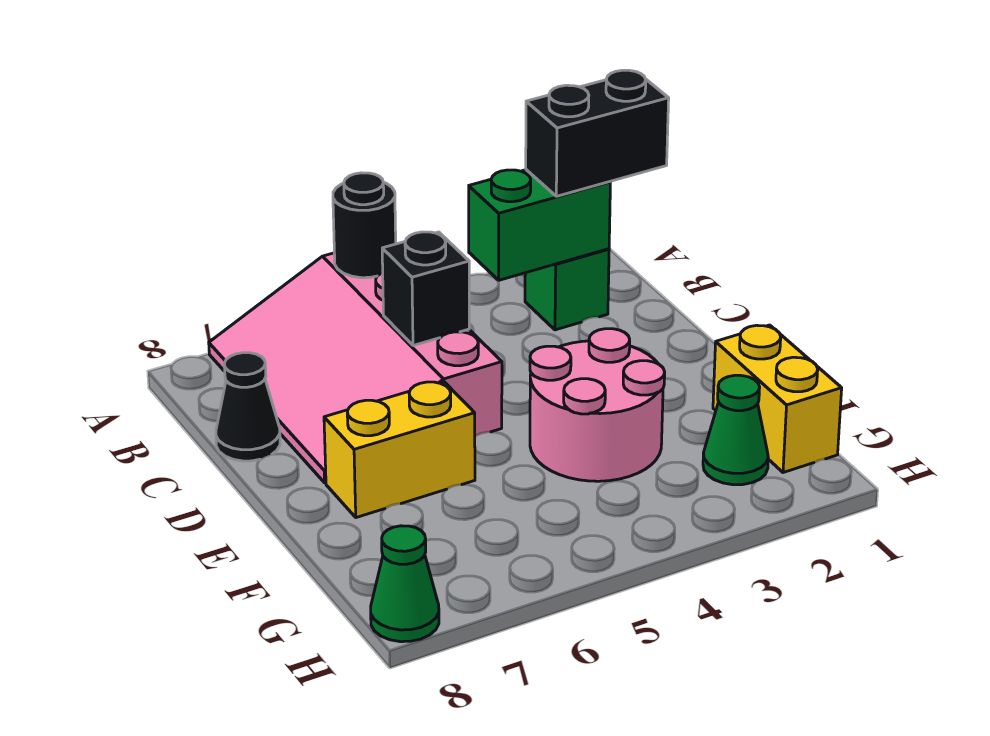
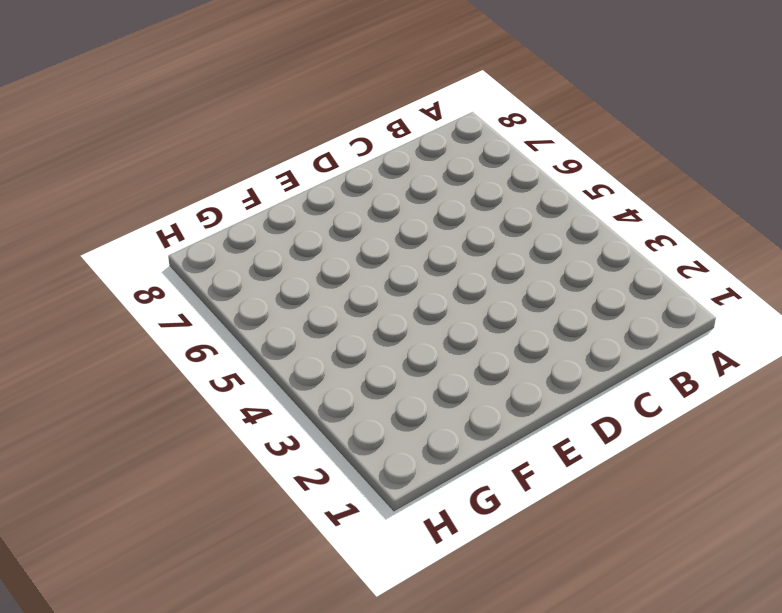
none -> pink slope A5:D7 level 1 top 5
none -> green brick B2 level 1
none -> black cone C8 level 1

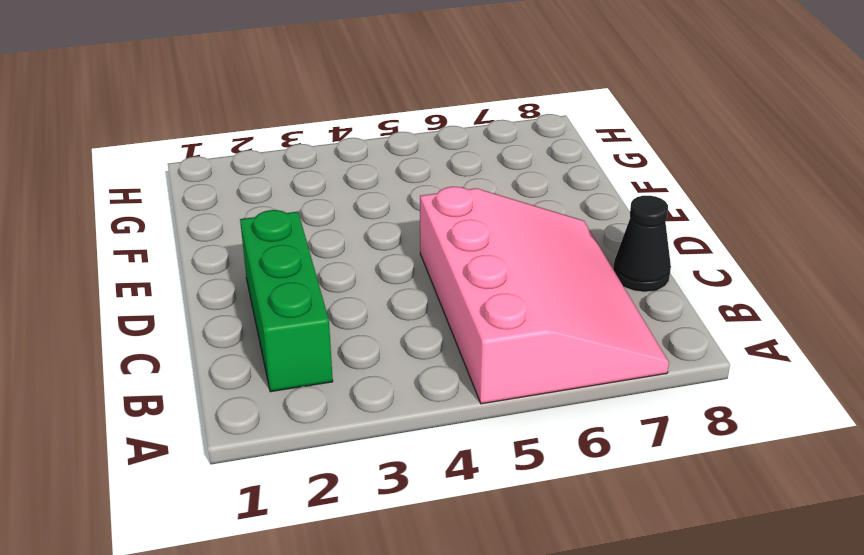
green brick B2:D2 level 1 -> green brick B2 level 1
none -> pink round brick E3:F4 level 1
none -> yellow brick E6:E7 level 1
none -> yellow brick F1:G1 level 1

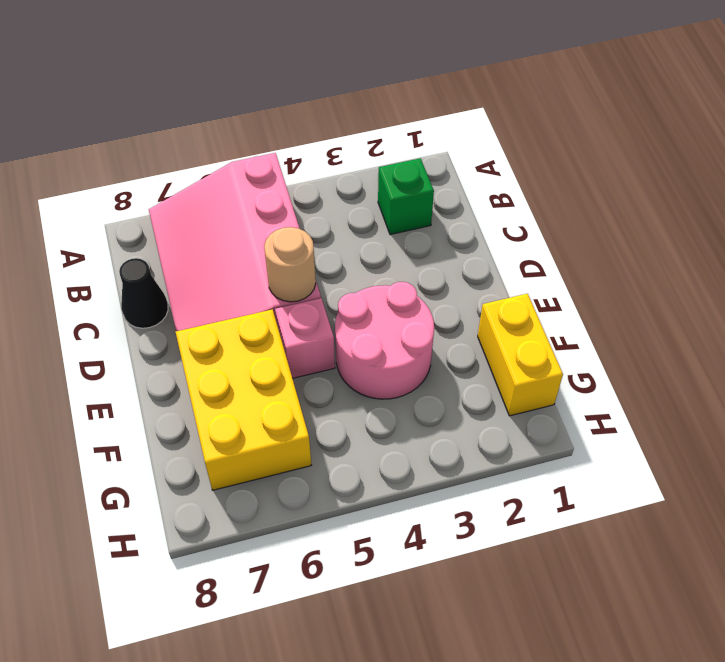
tan round brick D5 level 2 -> none
pink brick E5 level 1 -> none
yellow brick E6:G7 level 1 -> yellow brick E6:E7 level 1
none -> green cone G2 level 1
none -> green cone H8 level 1
none -> black round brick A5 level 2

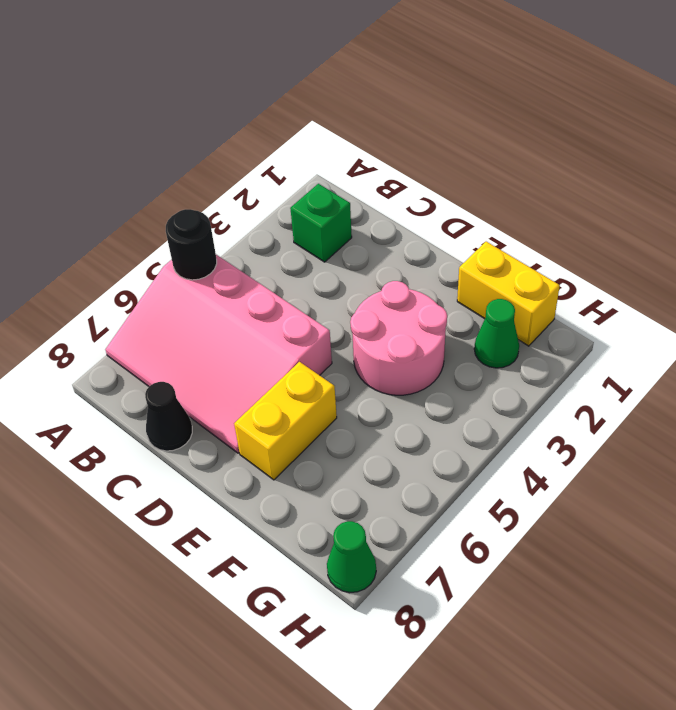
none -> green brick B2:B3 level 2
none -> black brick C5 level 2
none -> black brick B1:B2 level 3

